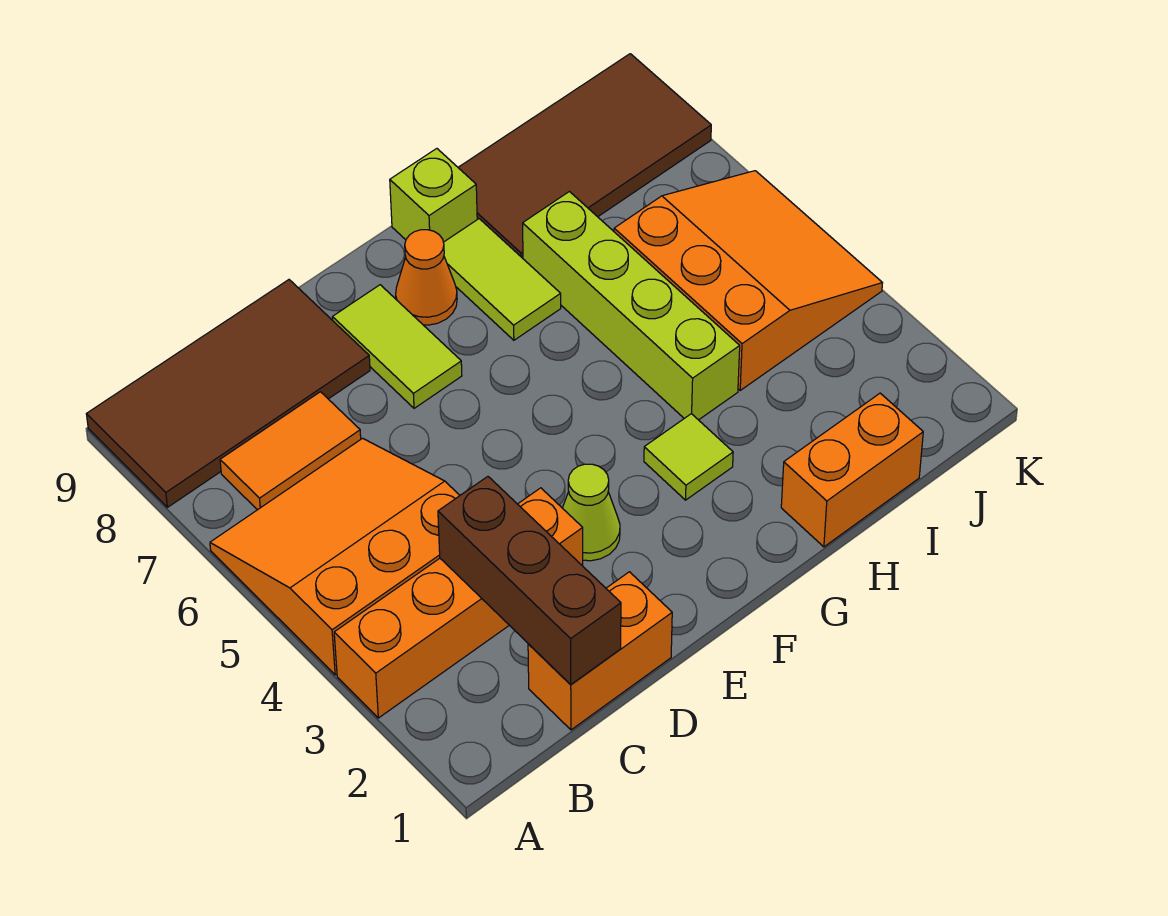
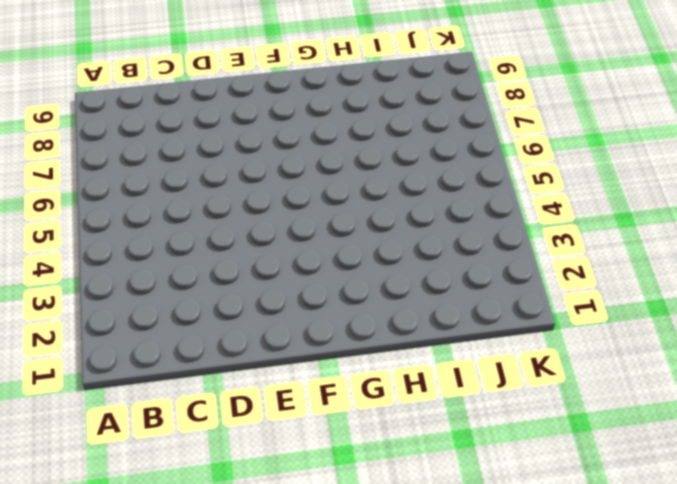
none -> orange brick A3:D3 level 1
none -> orange slope A4:C6 level 1 top 4
none -> brown tile A8:D9 level 1

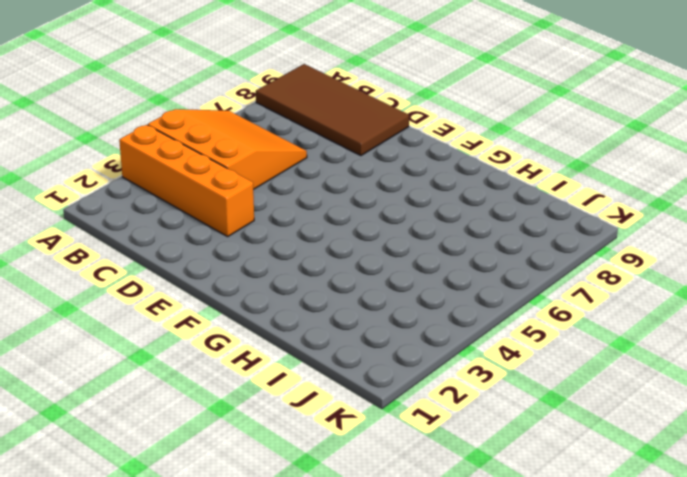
none -> orange tile B7:C7 level 1
none -> orange brick C1:D1 level 1
none -> lime cone E3 level 1

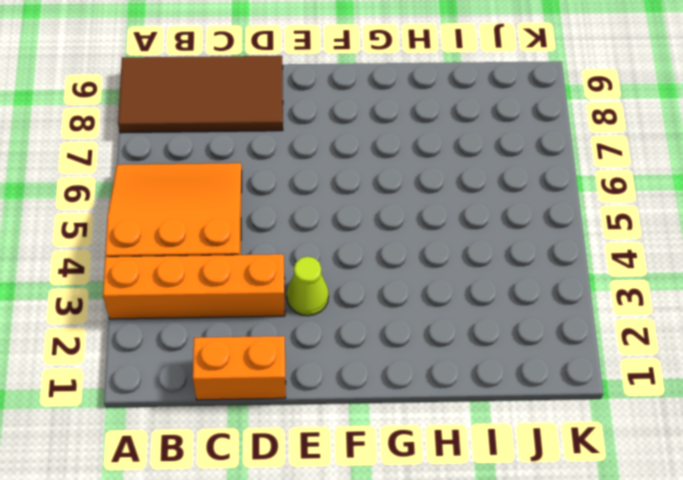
none -> orange tile B7:C7 level 1
none -> lime tile E7:E8 level 1
none -> orange cone F8 level 1

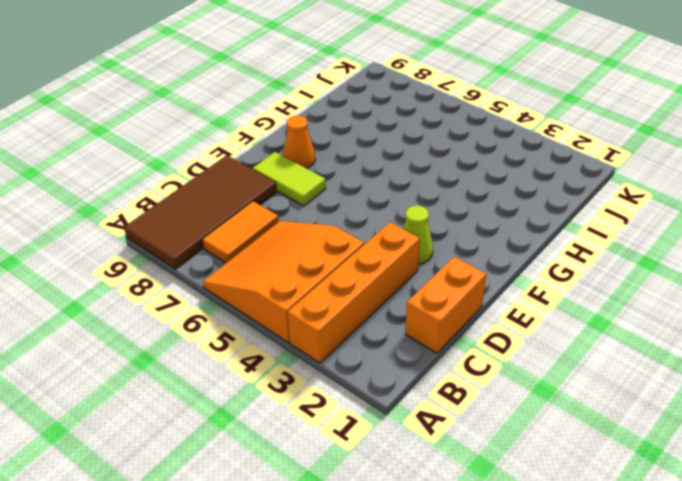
none -> lime tile G3 level 1
none -> lime tile G7:G8 level 1
none -> lime brick G9 level 1

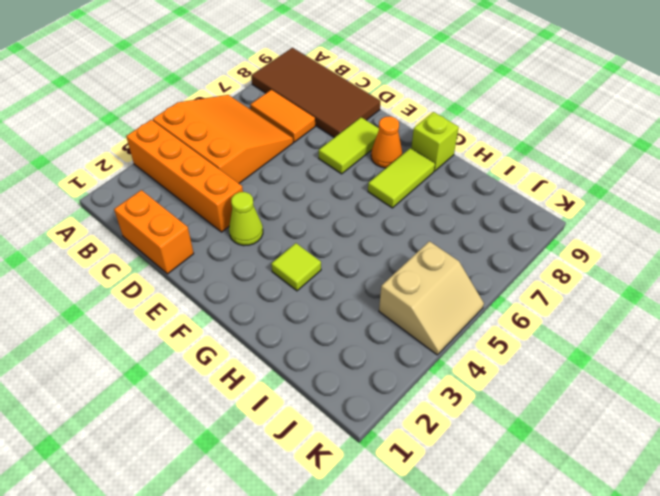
tan slope J4:K5 level 1 top J -> orange slope I4:K6 level 1 top I
none -> orange brick H1:I1 level 1
none -> lime brick H4:H7 level 1
none -> brown tile H8:K9 level 1

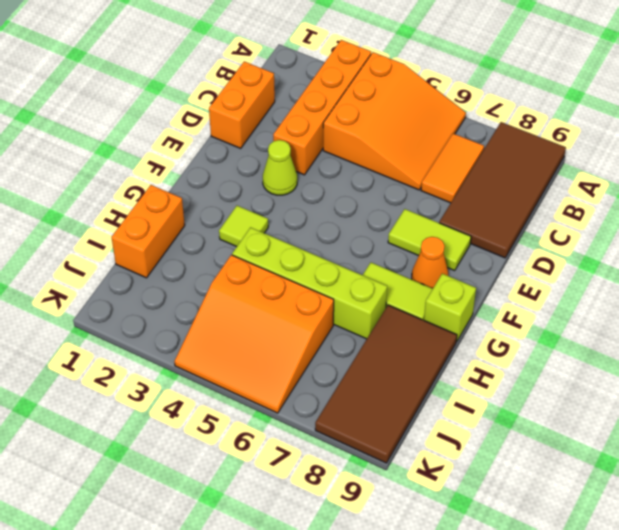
none -> brown brick C1:C3 level 2

